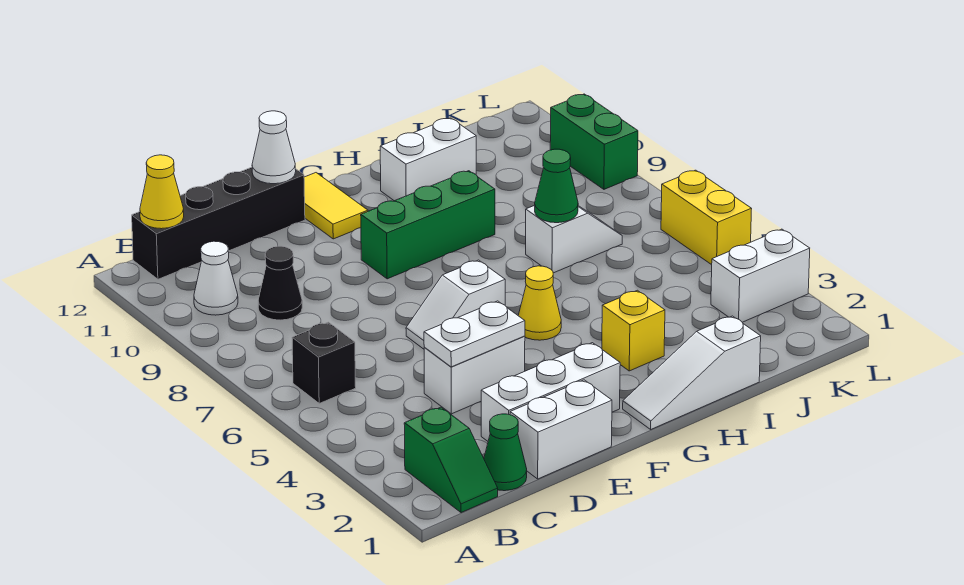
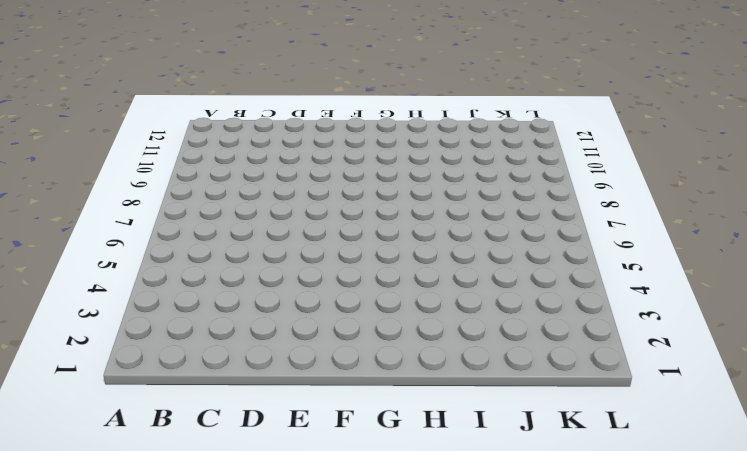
none -> green slope B1:B2 level 1 top 2
none -> black brick B6 level 1
none -> white cone B10 level 1

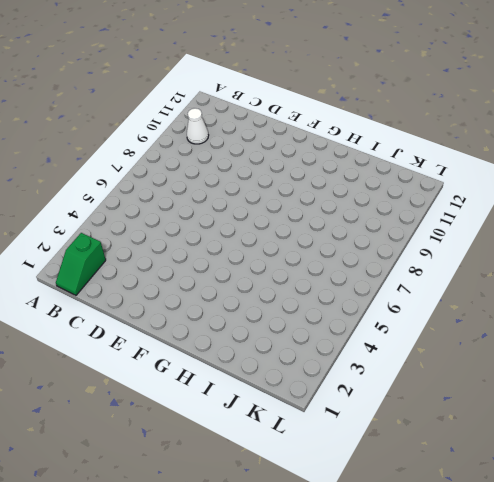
none -> black brick B6 level 1
none -> black brick B12:E12 level 1
none -> green cone C1 level 1

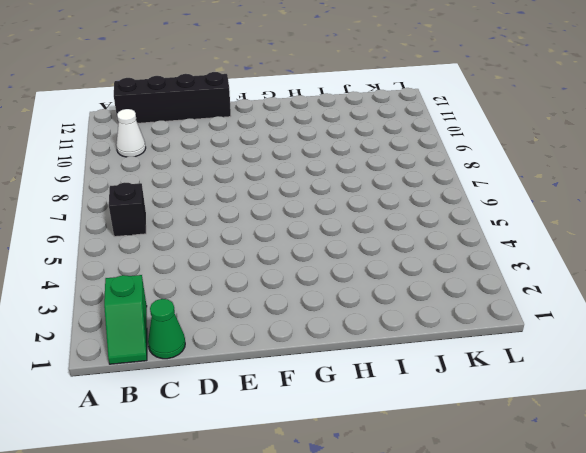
none -> black cone C9 level 1
none -> white brick D1:E1 level 1
none -> white brick D2:F2 level 1

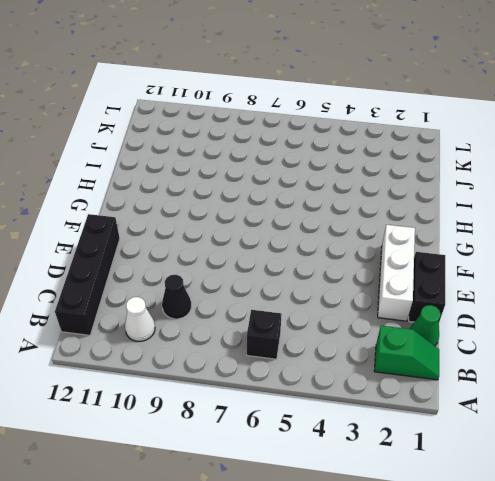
black brick D1:E1 level 1 -> white brick D1:E1 level 1
none -> white brick D4:E4 level 1
none -> white slope E6:F6 level 1 top F
none -> green brick F9:H9 level 1

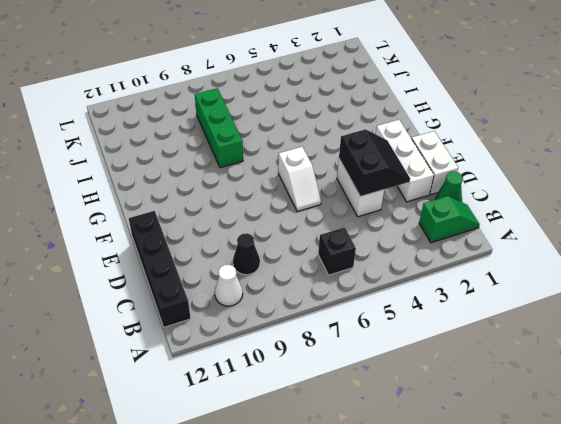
black slope D3:E4 level 2 top 4 -> white plate D4:E4 level 2
green brick H8:J8 level 1 -> green brick F9:H9 level 1
none -> yellow tile F11:F12 level 1
none -> white slope G1:I1 level 1 top I
none -> yellow cone G5 level 1

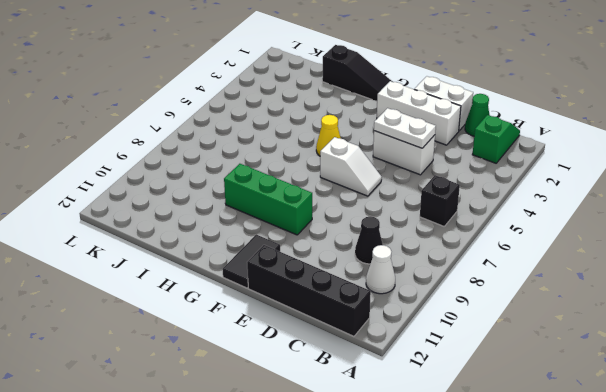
black tile F11:F12 level 1 -> yellow tile F11:F12 level 1
black slope G1:I1 level 1 top I -> white slope G1:I1 level 1 top I
none -> yellow brick H3 level 1
none -> white brick H11:I11 level 1
none -> white slope I7:J7 level 1 top I

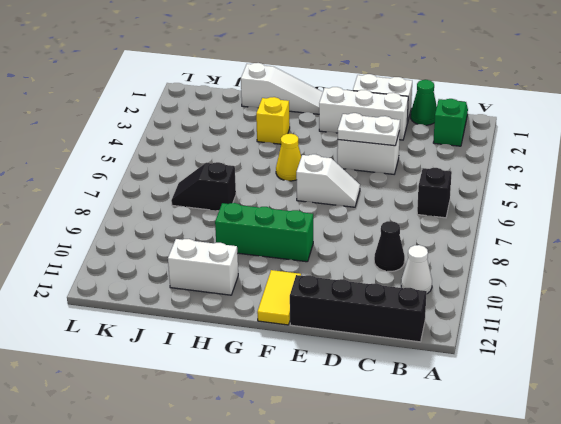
black slope I7:J7 level 1 top I -> white slope I7:J7 level 1 top I
none -> white brick K3:L3 level 1
none -> yellow brick L5:L6 level 1
none -> green brick L9:L10 level 1

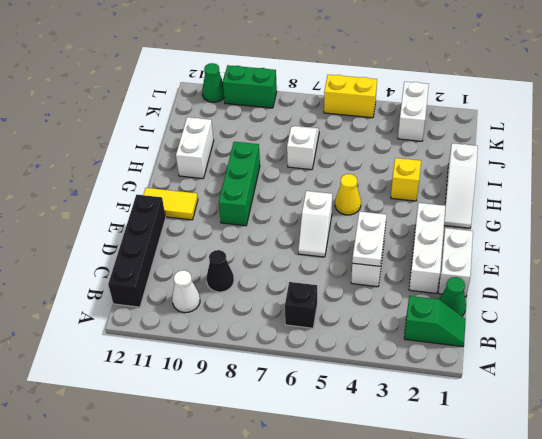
green cone L11 level 1 -> green cone I7 level 2
none -> yellow cone B12 level 2
none -> white cone E12 level 2

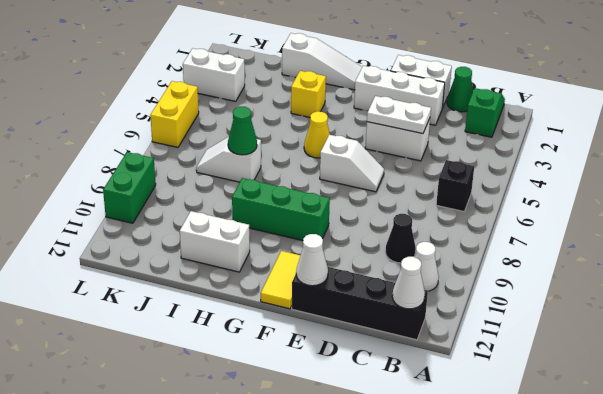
white cone B12 level 2 -> yellow cone B12 level 2

